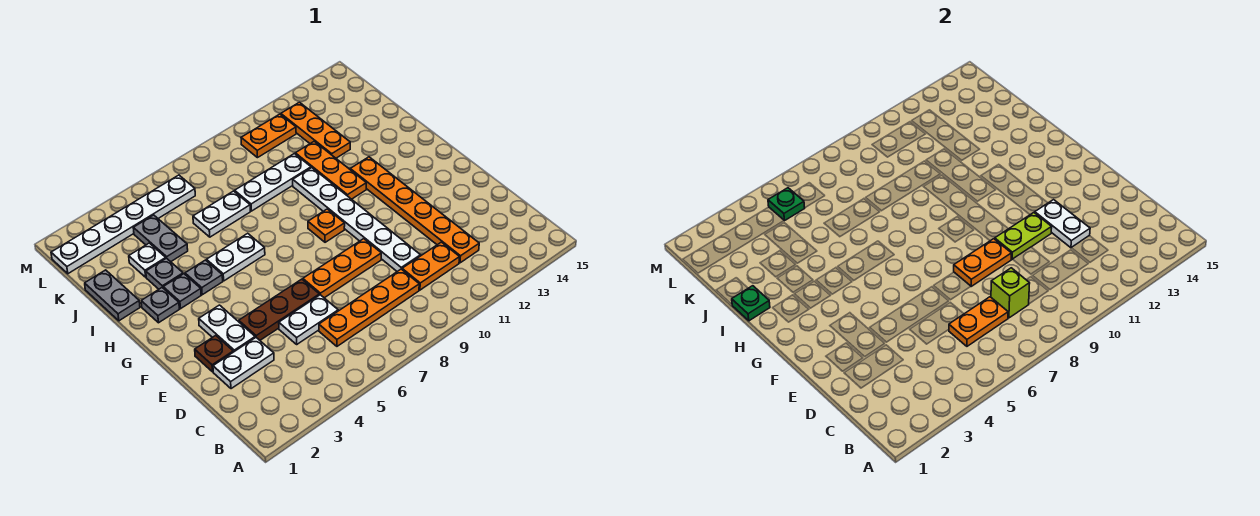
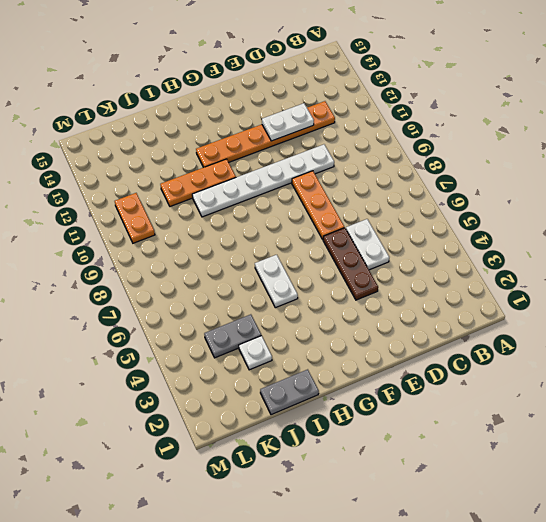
none -> orange plate C6:C9 level 1
none -> orange plate C10:C11 level 1
none -> white plate D2:D3 level 1
none -> brown plate E2 level 1

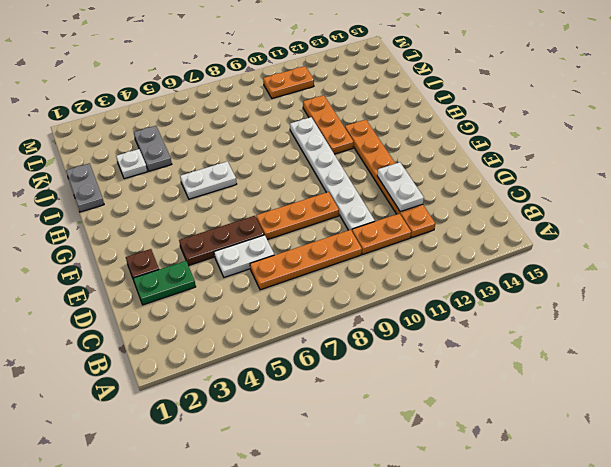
green plate D2:D3 level 1 -> white plate D2:D3 level 1
none -> white plate E3:F3 level 1
none -> orange plate G9 level 1
none -> grey plate H2 level 1
none -> grey plate H3 level 1

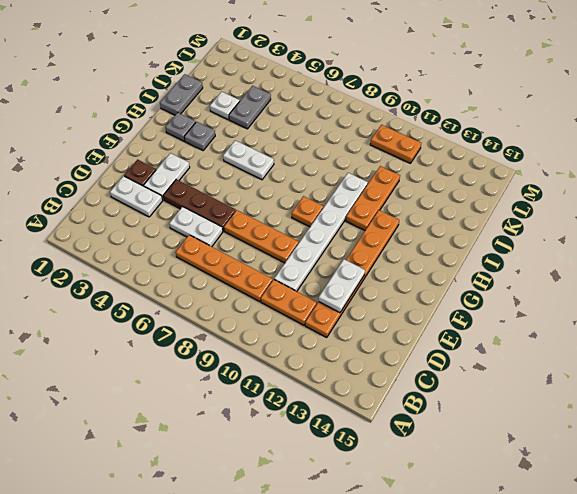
none -> grey plate H4 level 1
none -> grey plate I3 level 1
none -> white plate J6:J7 level 1
none -> white plate J8:J10 level 1

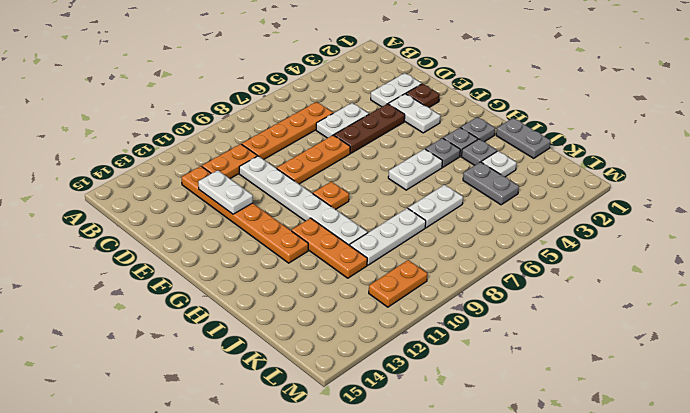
none -> orange plate J12:L12 level 1
none -> white plate L1:L6 level 1
none -> orange plate C6:C7 level 2
none -> lime brick C8 level 2

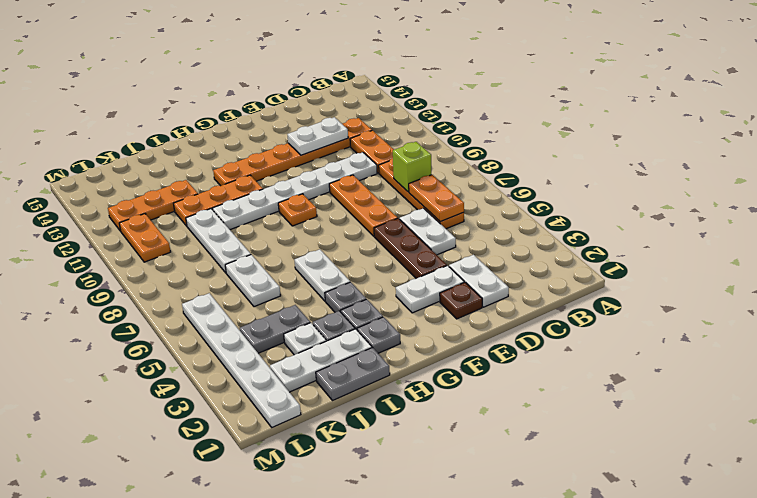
white plate I2:K2 level 1 -> none
none -> orange plate E8:E9 level 2
none -> lime plate E10:E11 level 2
none -> green plate I1 level 2
none -> green plate L5 level 2

